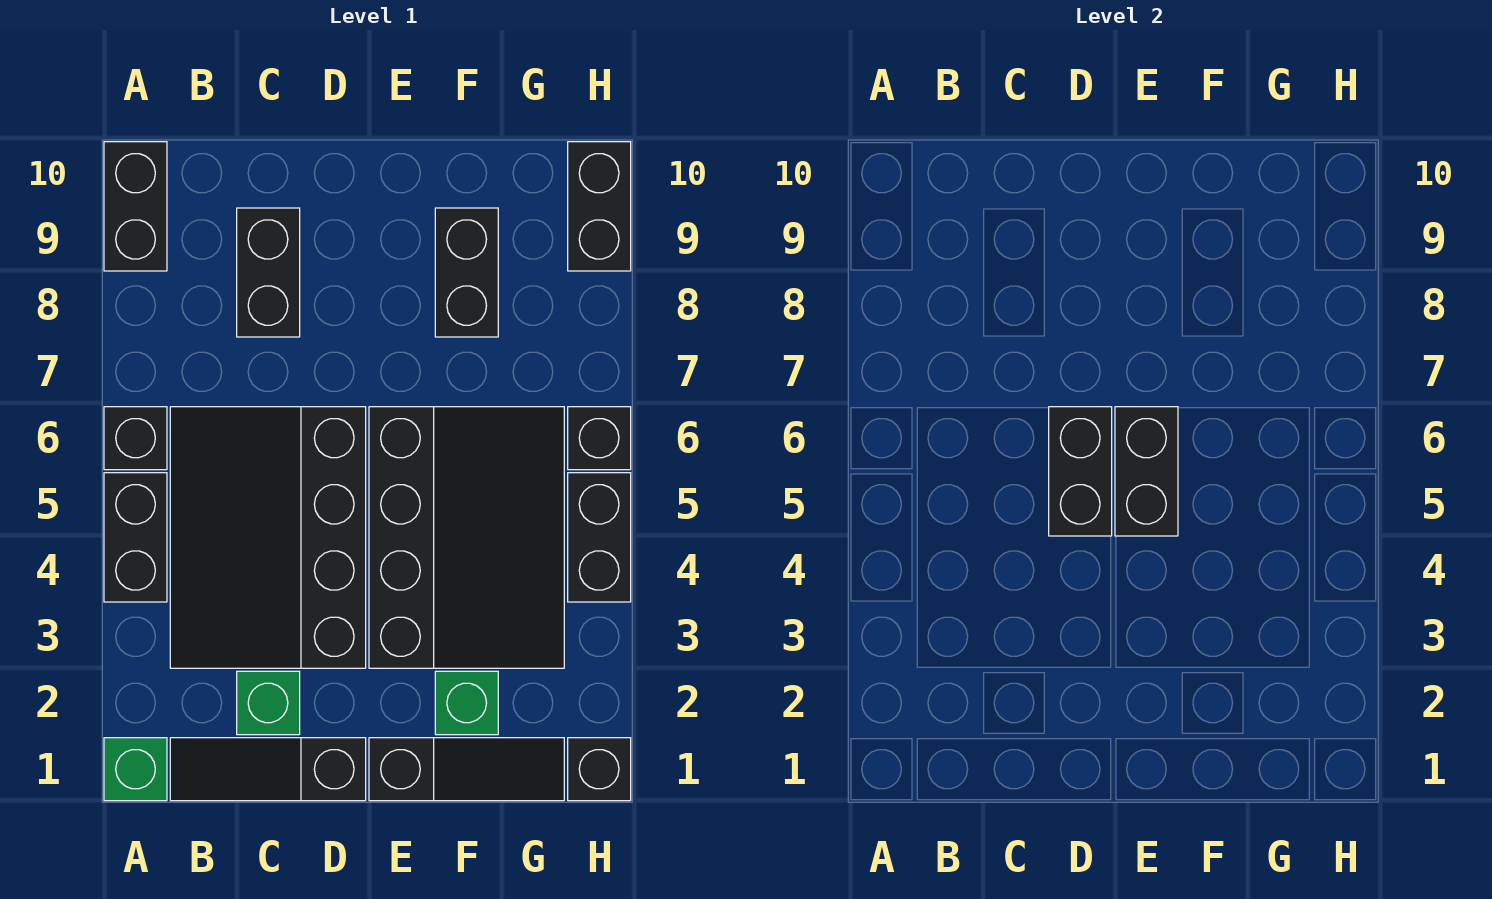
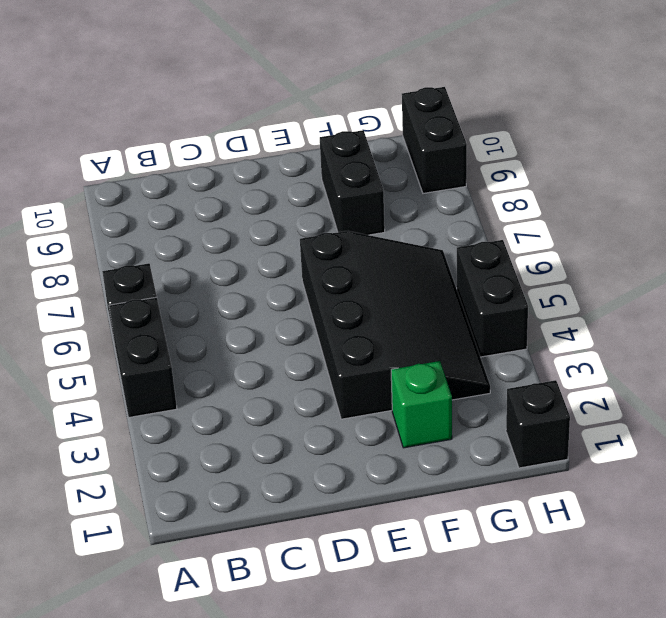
none -> green brick A1 level 1
none -> black brick A9:A10 level 1
none -> black slope B1:D1 level 1 top D

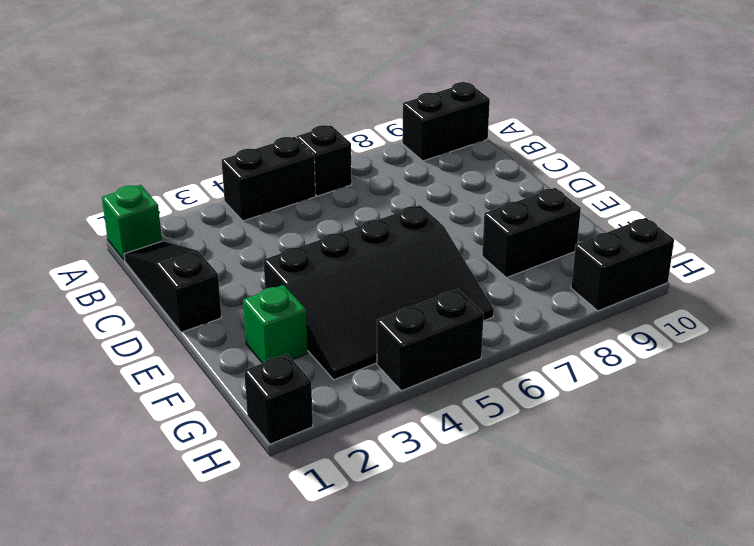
none -> black slope B3:D6 level 1 top D
none -> green brick C2 level 1
none -> black brick C8:C9 level 1

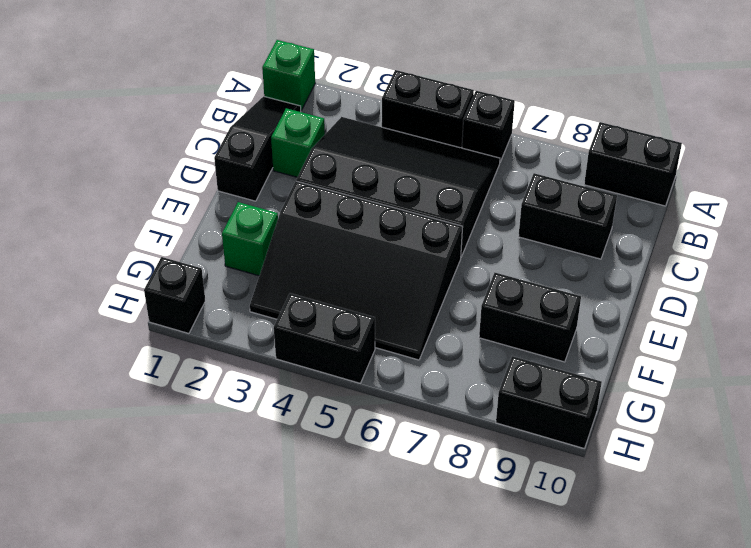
none -> black slope E1:G1 level 1 top E
none -> black brick H6 level 1
none -> black brick D5:D6 level 2

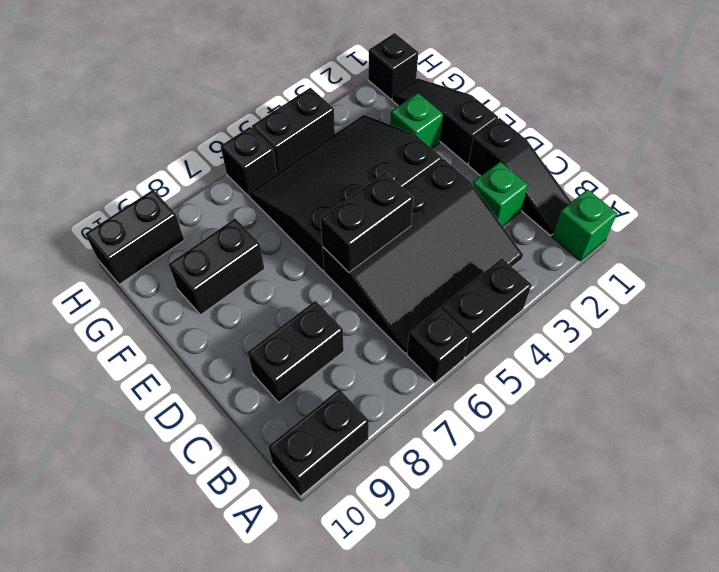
none -> black brick E5:E6 level 2

